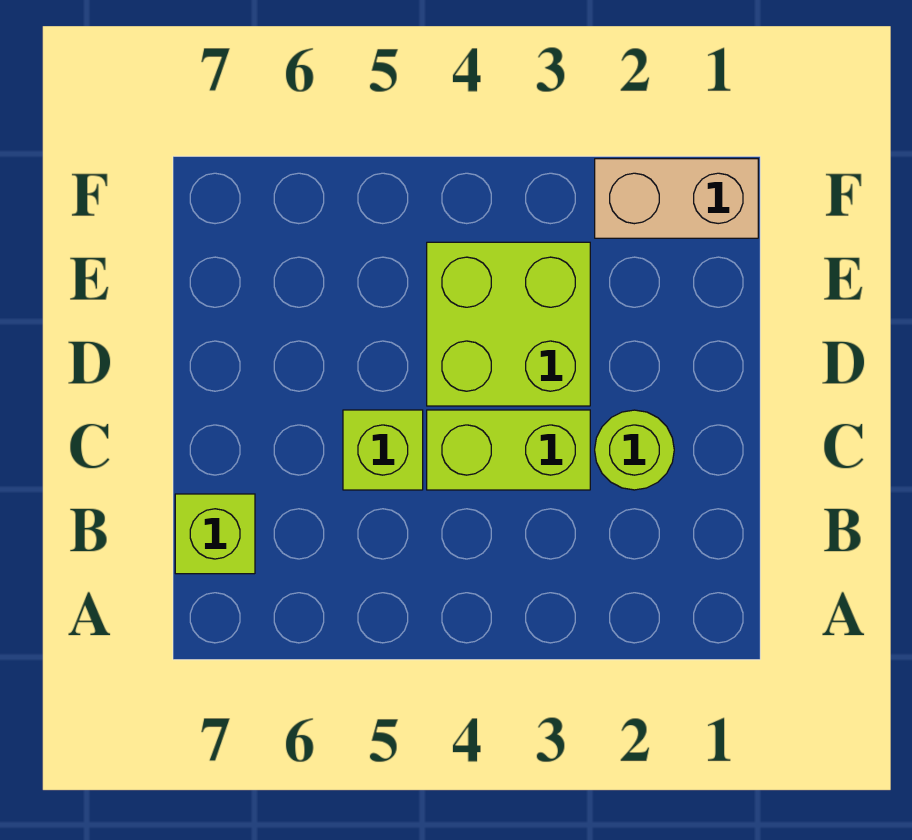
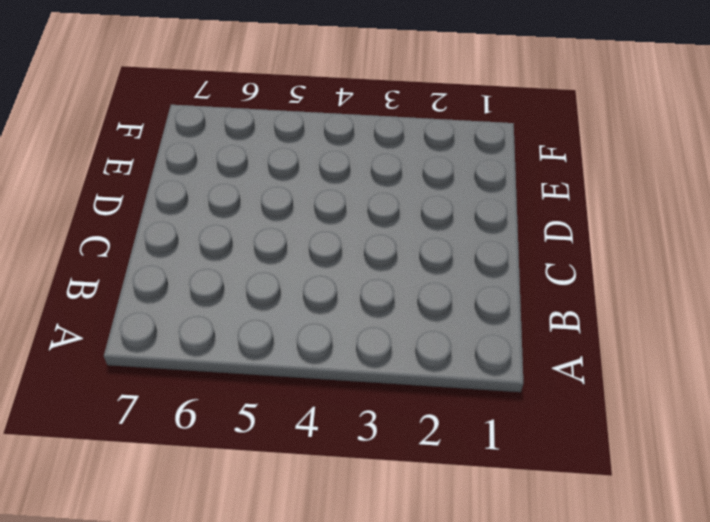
none -> lime brick B7 level 1
none -> lime round brick C2 level 1

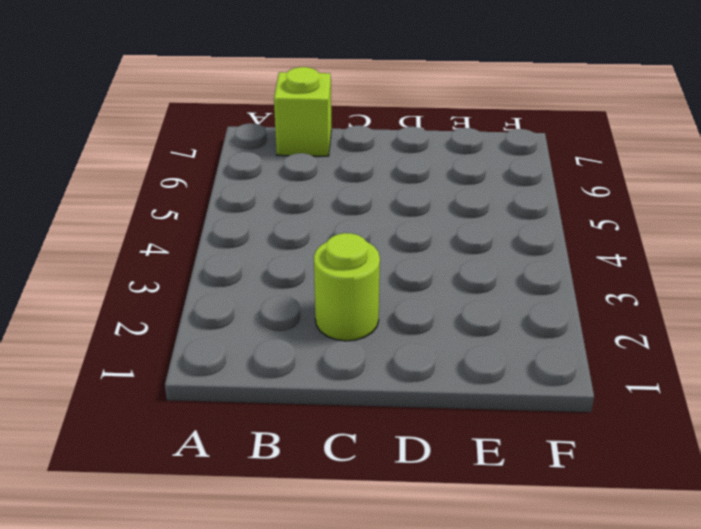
none -> lime brick C3:C4 level 1
none -> lime brick C5 level 1

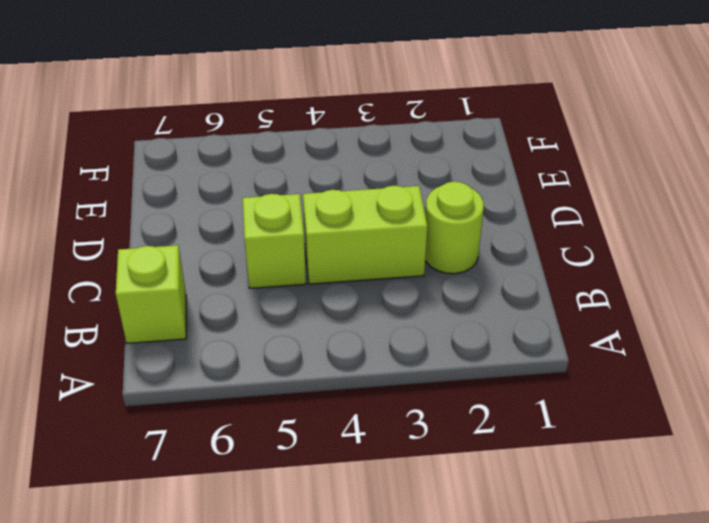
none -> lime brick D3:E4 level 1
none -> tan brick F1:F2 level 1

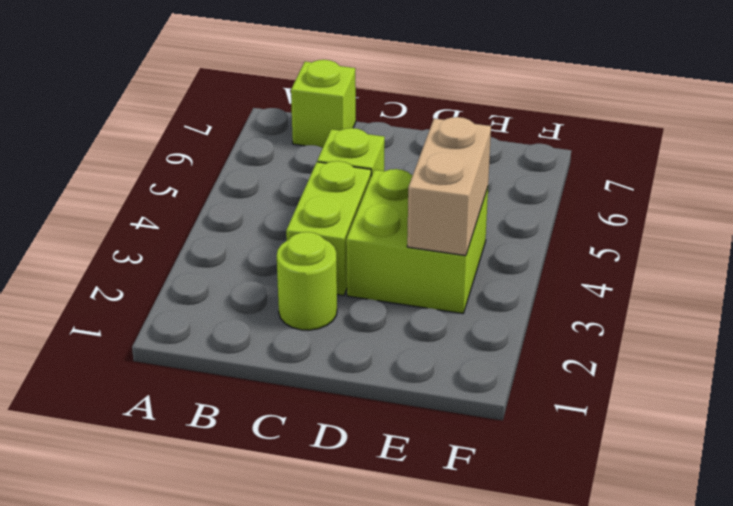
tan brick E3:E4 level 2 -> tan brick F1:F2 level 1

